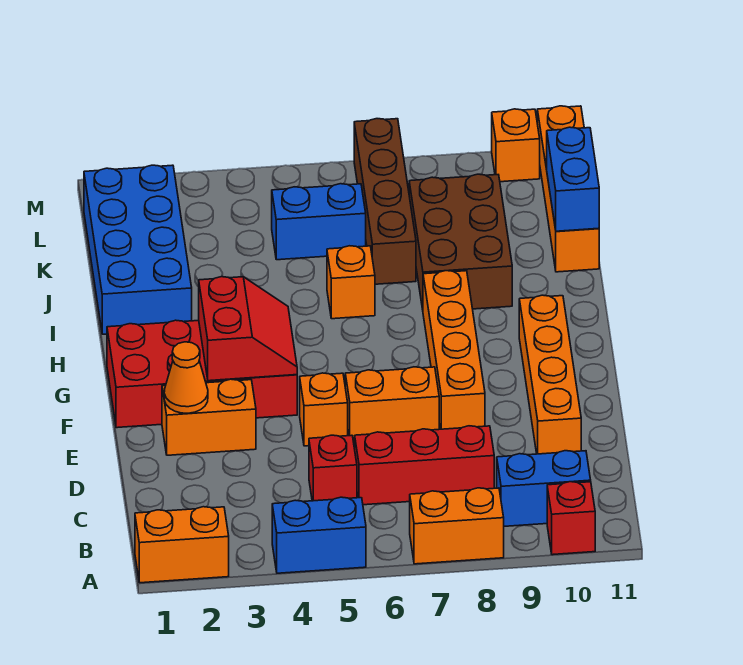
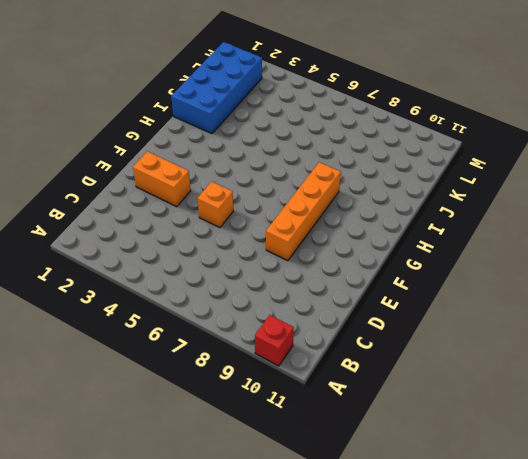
none -> orange brick A1:A2 level 1
none -> blue brick A4:A5 level 1
none -> orange brick A7:A8 level 1

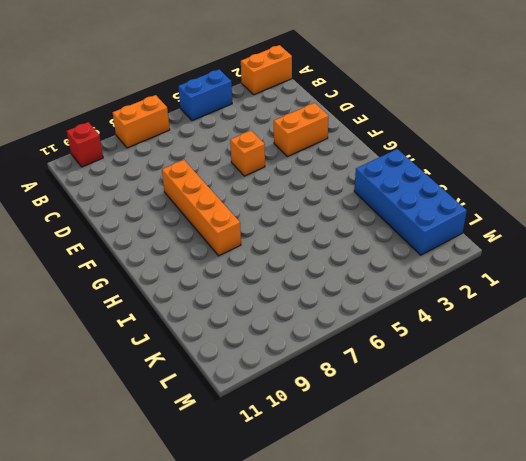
none -> blue brick B9:B10 level 1
none -> red brick C5 level 1
none -> red brick C6:C8 level 1

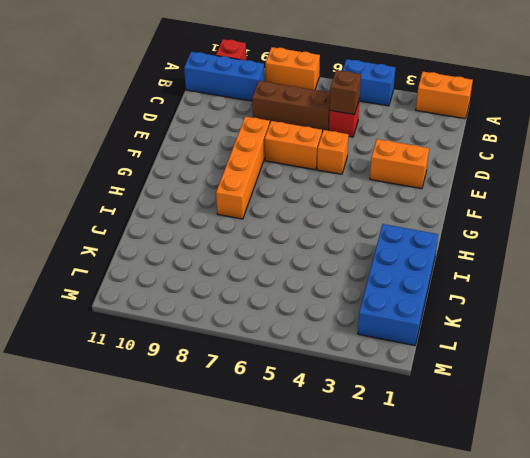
blue brick B9:B11 level 1 -> blue brick B9:B10 level 1
brown brick C5 level 2 -> none
brown brick C6:C8 level 1 -> red brick C6:C8 level 1
none -> orange brick D10:G10 level 1
none -> red brick F1:G4 level 1
none -> orange brick I6 level 1

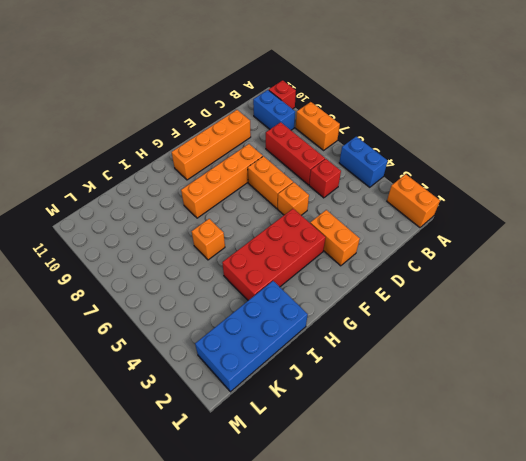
red brick F3:I4 level 1 -> red brick F1:G4 level 1
none -> brown brick I8:K9 level 1
none -> brown brick J7:M7 level 1
none -> orange brick J11:M11 level 1

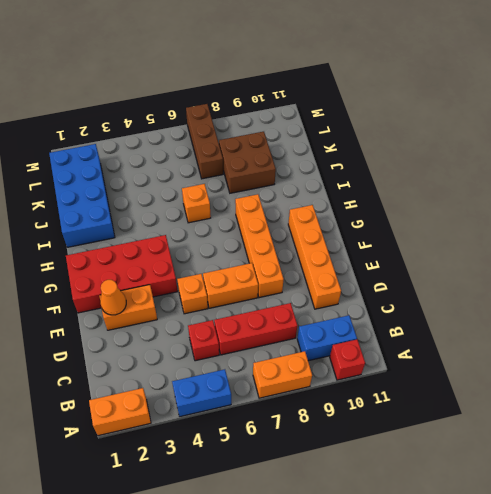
brown brick J8:K9 level 1 -> brown brick I8:K9 level 1
brown brick K7:M7 level 1 -> brown brick J7:M7 level 1
none -> orange brick J11:M11 level 1
none -> blue brick K5:K6 level 1
none -> orange brick M10 level 1

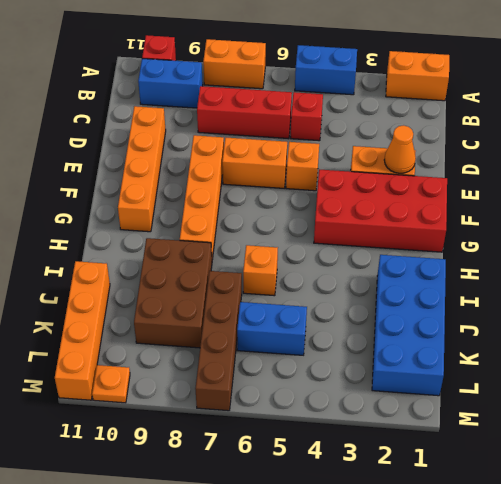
orange plate M10 level 1 -> orange brick M10 level 1
none -> red slope F3:G4 level 2 top 3
none -> blue brick J11:K11 level 2

